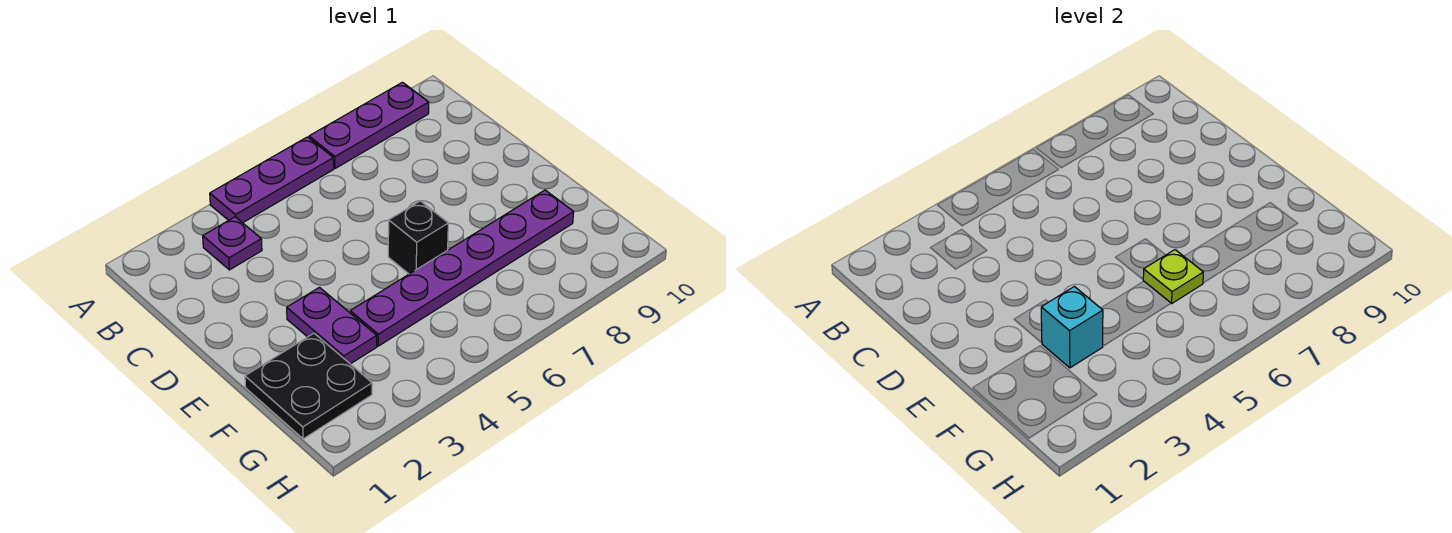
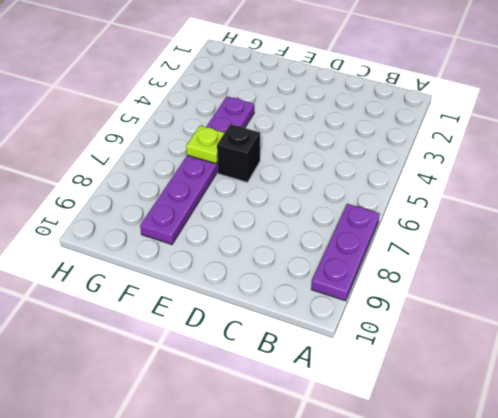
none -> purple plate A4:A6 level 1
none -> purple plate B3 level 1

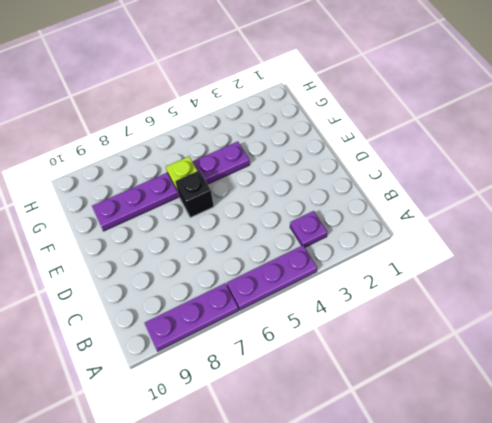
none -> purple plate E3:F3 level 1
none -> black plate F1:G2 level 1

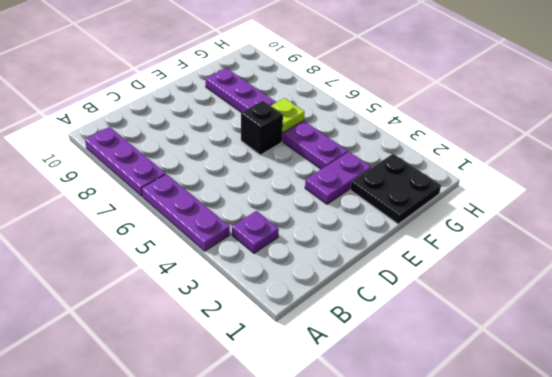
none -> cyan brick F3 level 2

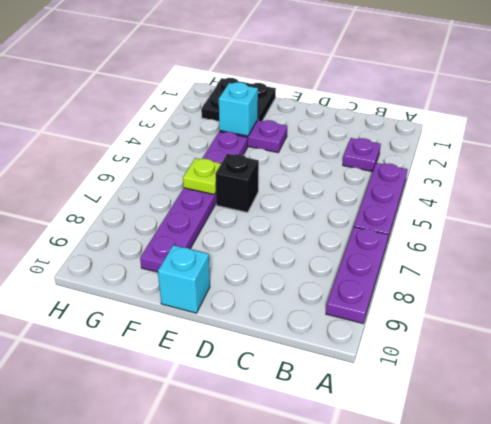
cyan brick E10 level 1 -> none

